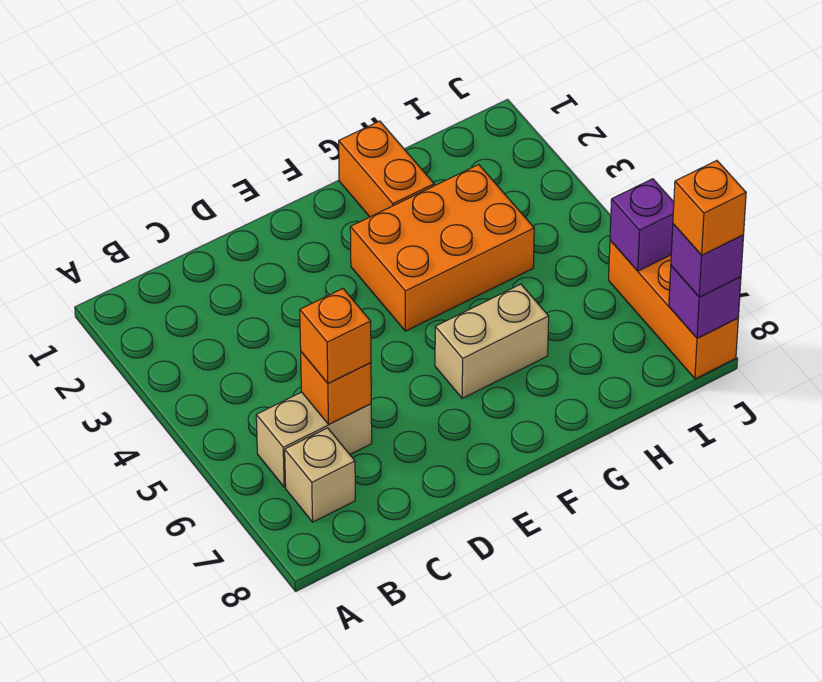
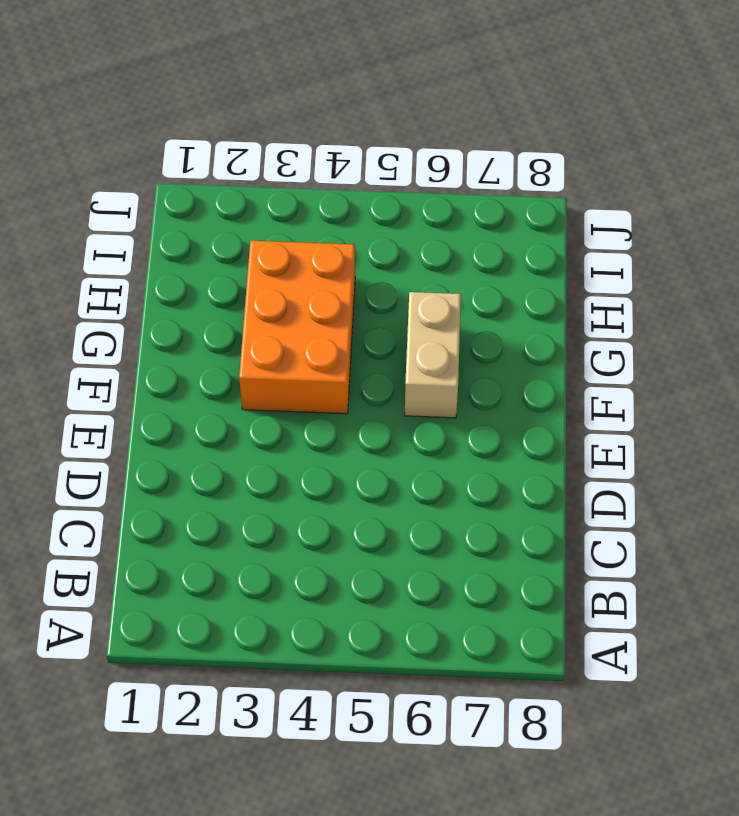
none -> tan brick B6:C6 level 1
none -> tan brick B7 level 1
none -> orange brick G1:G2 level 1

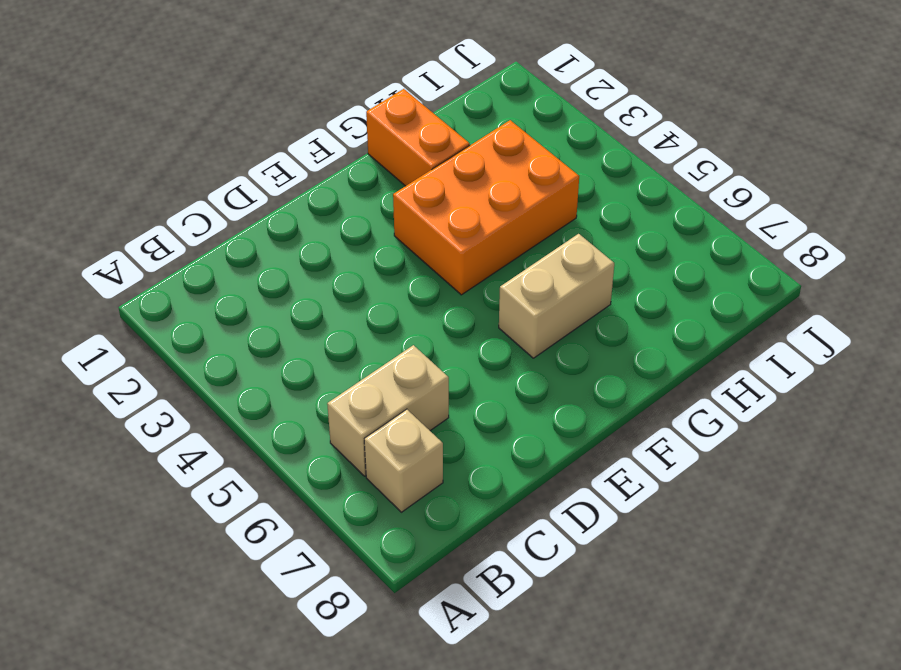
none -> orange brick J6:J8 level 1
none -> orange brick C6 level 2
none -> purple brick J6 level 2

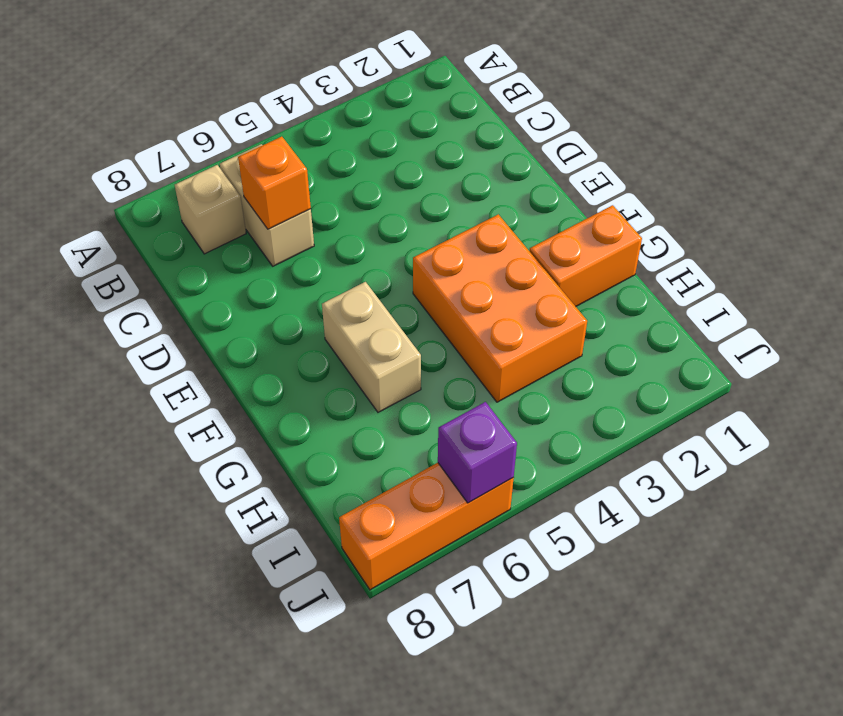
none -> purple brick J8 level 2
none -> orange brick C6 level 3
none -> purple brick J8 level 3

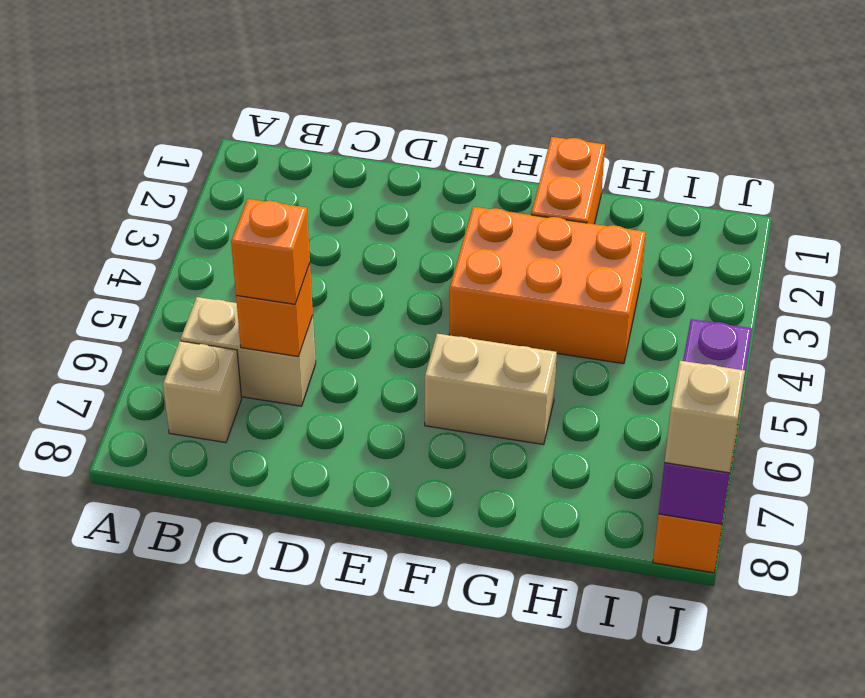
tan brick J8 level 3 -> purple brick J8 level 3
none -> orange brick J8 level 4

